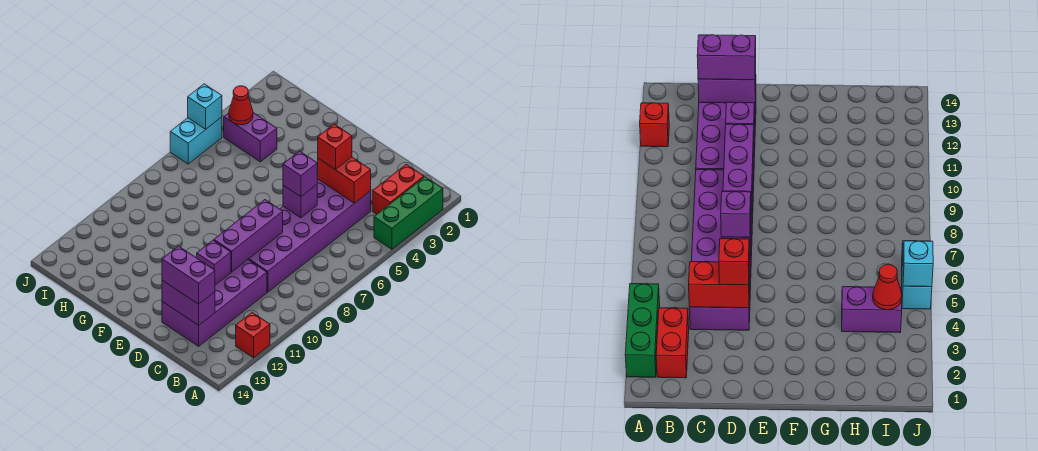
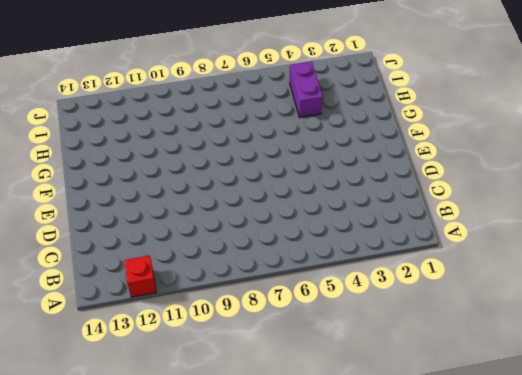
none -> green brick A2:A4 level 1
none -> red brick B2:B3 level 1
none -> purple brick C4:D9 level 1

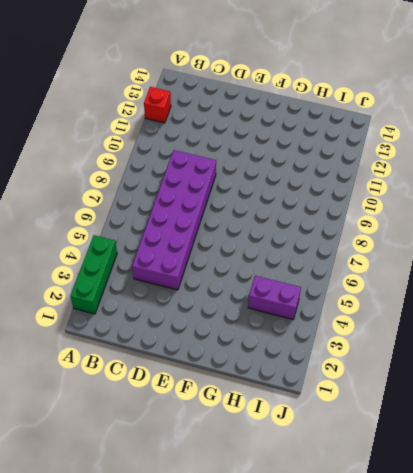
none -> red brick B2:B3 level 1
none -> purple brick C10:D13 level 1
none -> cyan brick J5:J6 level 1

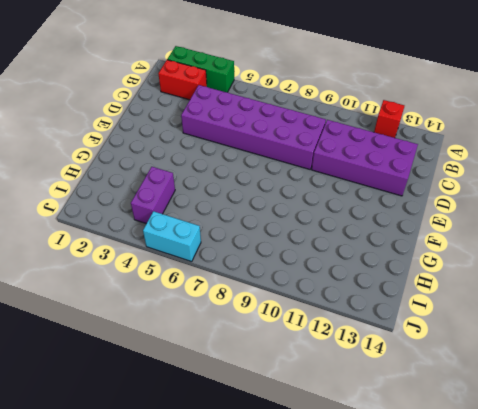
none -> red brick C4:D4 level 2
none -> purple brick C13:D13 level 2
none -> purple brick D6 level 2

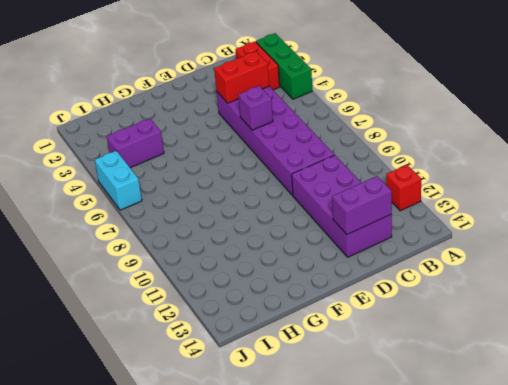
none -> purple brick D8:D10 level 2
none -> purple brick D11 level 2
none -> red cone I4 level 2

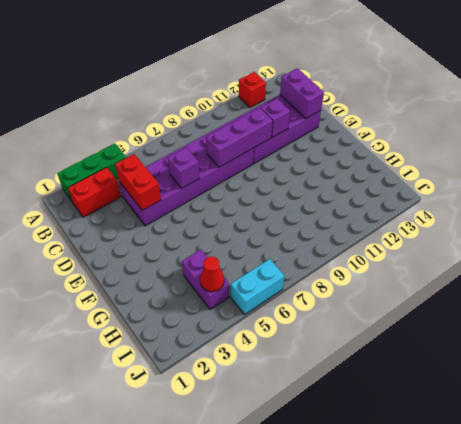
none -> cyan brick J5 level 2
none -> purple brick C13:D13 level 3
none -> red brick D4 level 3

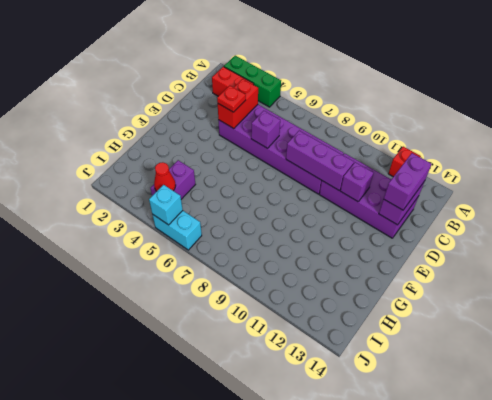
red plate D4 level 3 -> red brick D4 level 3
none -> purple brick D6 level 3

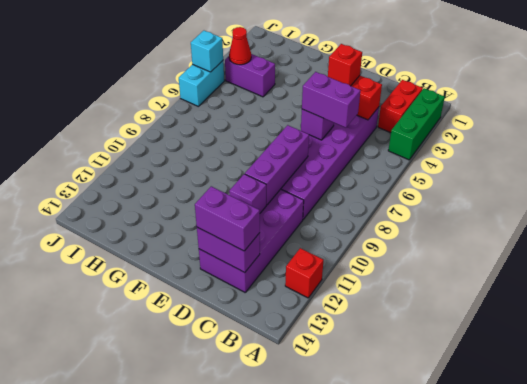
purple brick C6:D6 level 3 -> purple brick D6 level 3

